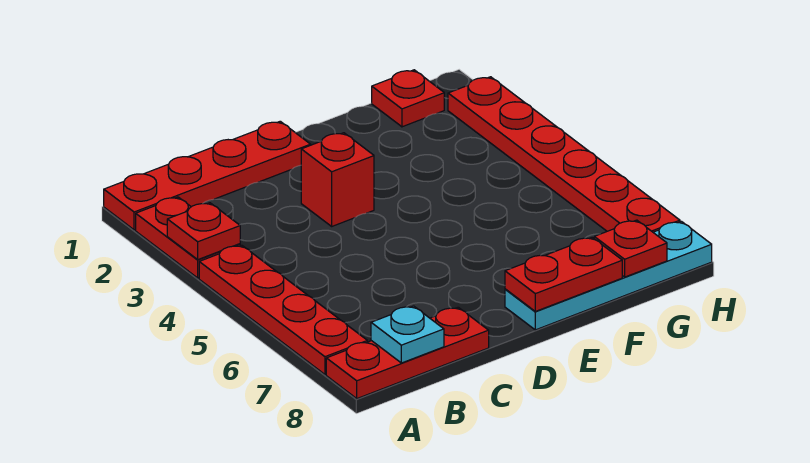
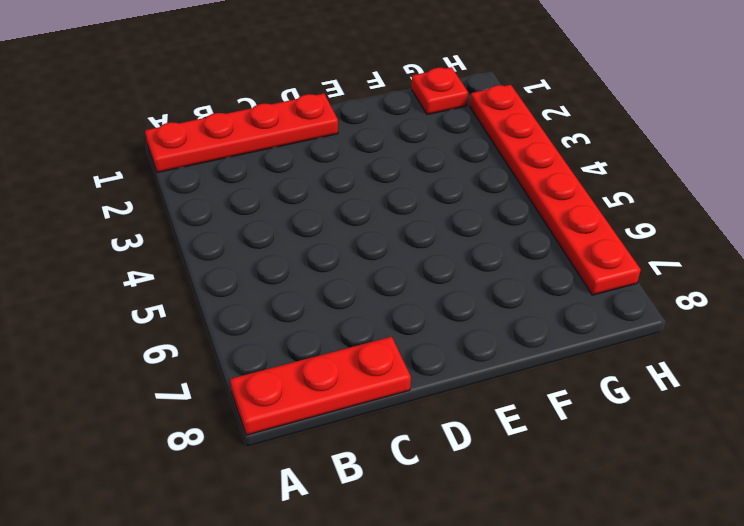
none -> red plate A2:A3 level 1
none -> red plate A4:A7 level 1
none -> red brick D3 level 1

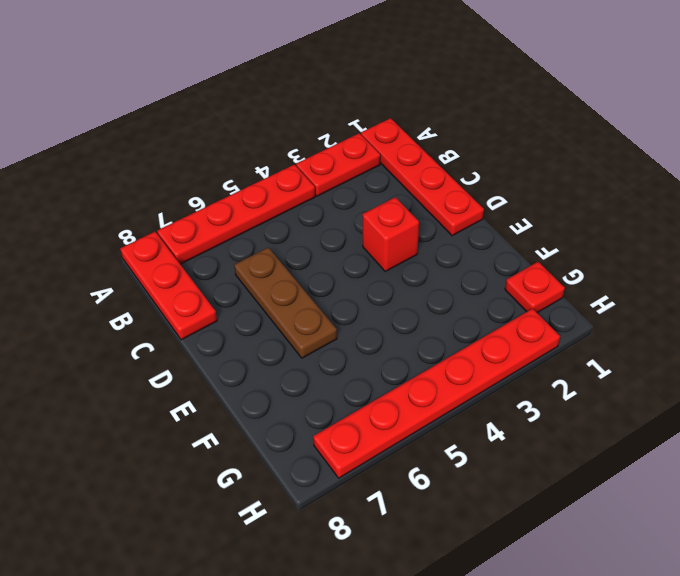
brown plate C6:E6 level 1 -> none
none -> cyan plate E8:H8 level 1
none -> red plate A3 level 2
none -> cyan plate B8 level 2

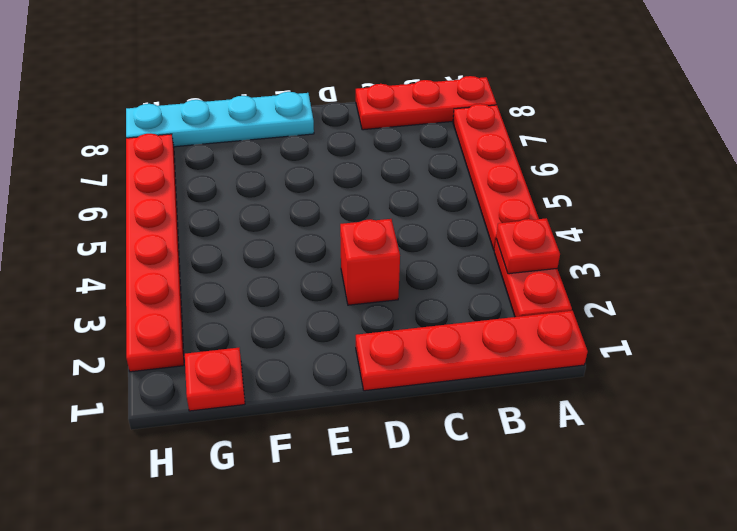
none -> cyan plate B8 level 2
none -> red plate E8:F8 level 2
none -> red plate G8 level 2

